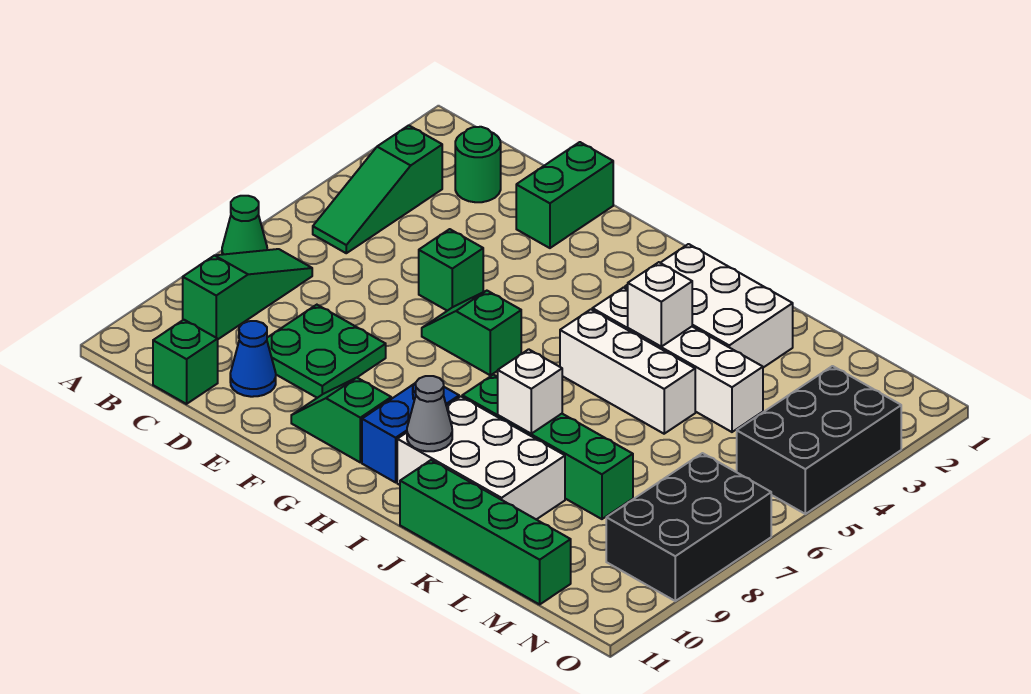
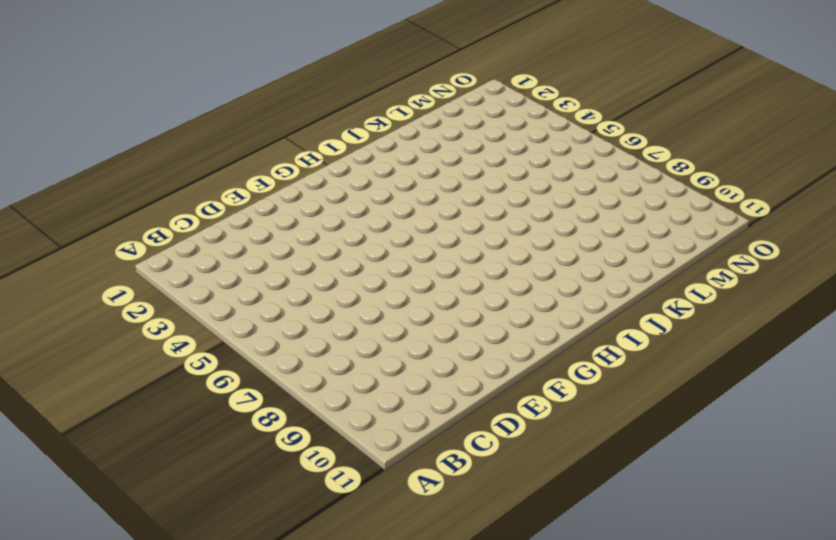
none -> green cone A7 level 1
none -> green slope B3:B5 level 1 top 3
none -> green slope B7:B9 level 1 top 9

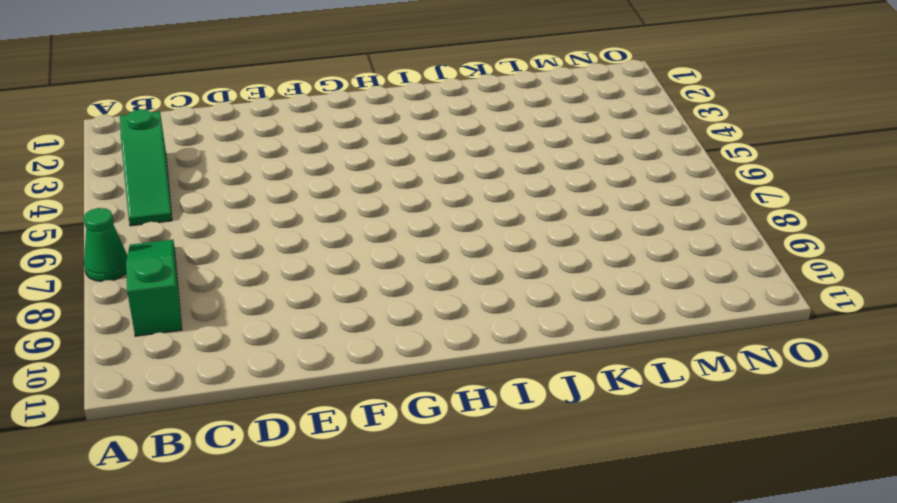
none -> green round brick C2 level 1
none -> green brick C11 level 1
none -> green plate D8:E9 level 1

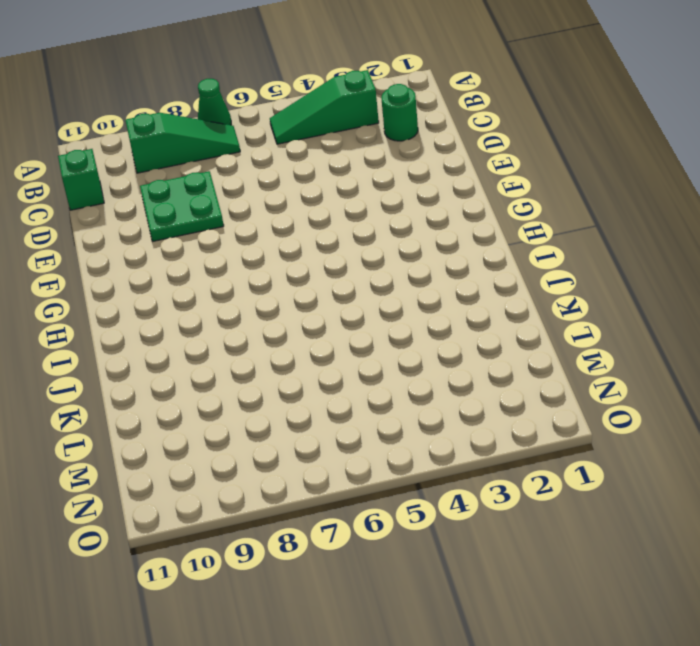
none -> blue cone D10 level 1
none -> green brick E1:E2 level 1
none -> green brick E5 level 1

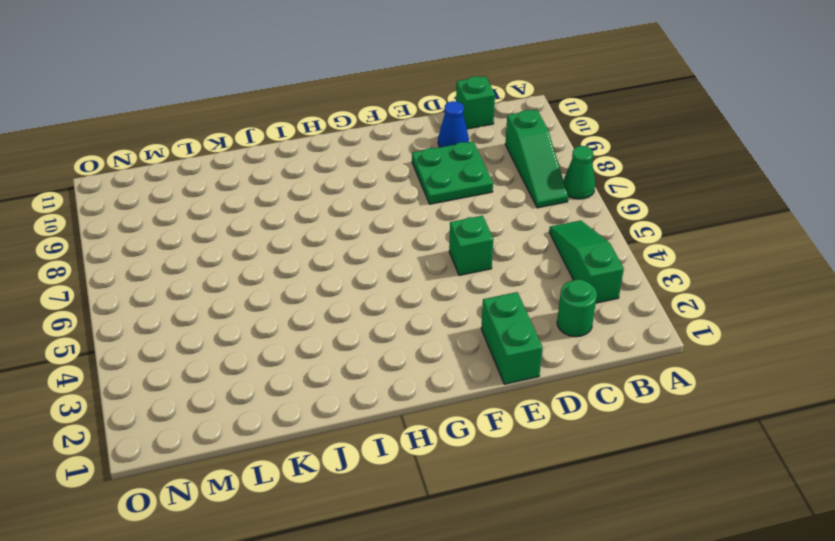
none -> green slope F6:G6 level 1 top G
none -> green slope F10:G10 level 1 top G
none -> blue brick H9:H10 level 1

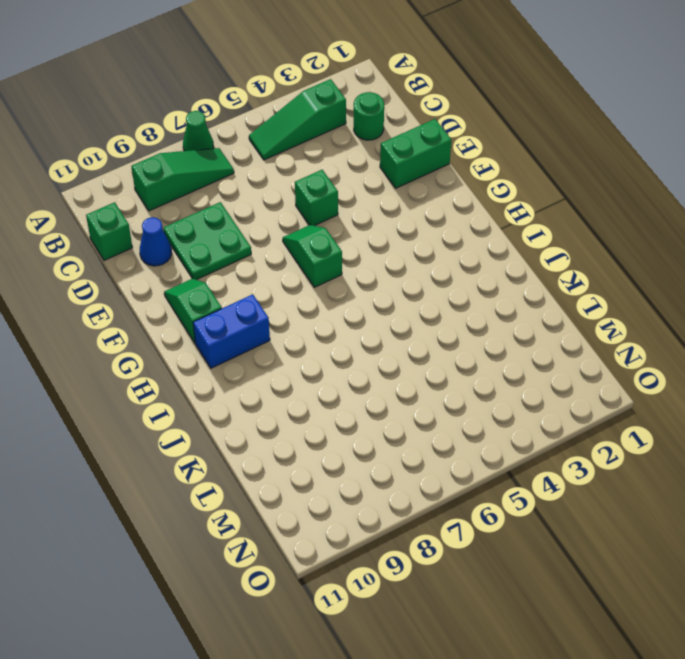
none -> white brick I2:K3 level 1
none -> white brick I4:L4 level 1
none -> white brick I5:K5 level 1

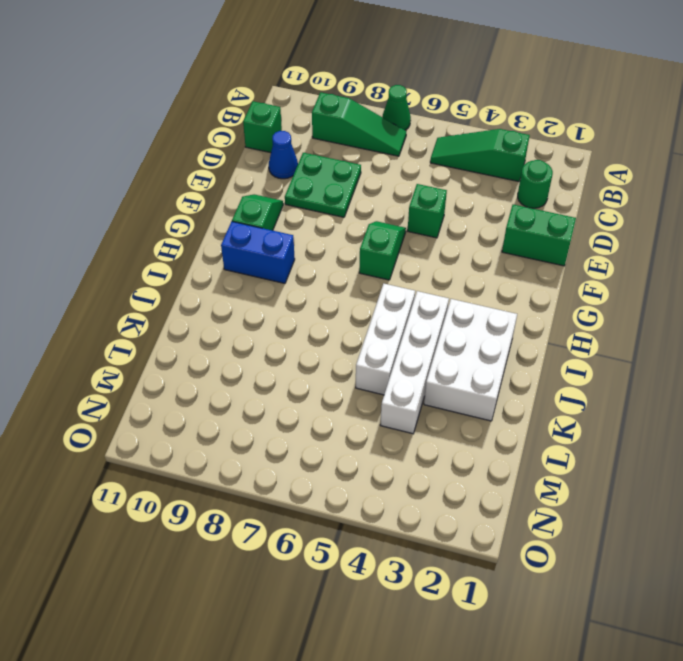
none -> green brick I8:L8 level 1
none -> white brick I9:K10 level 1
none -> green brick J11:M11 level 1

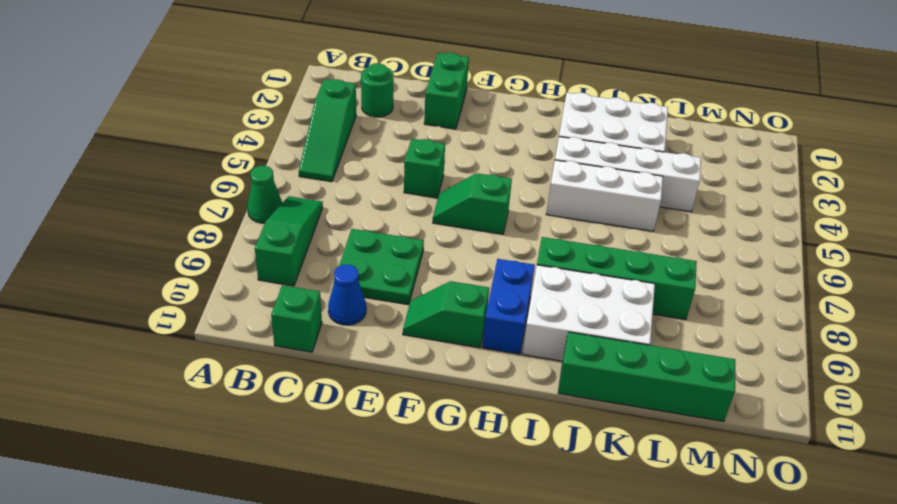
none -> black brick N3:O5 level 1
none -> black brick N7:O9 level 1
none -> grey cone I10 level 2

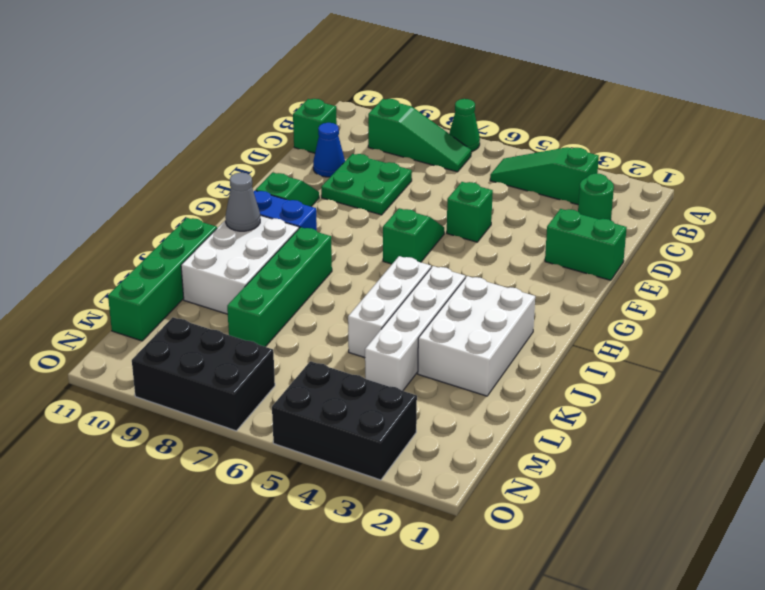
none -> white brick J4 level 2
none -> white brick J8 level 2

